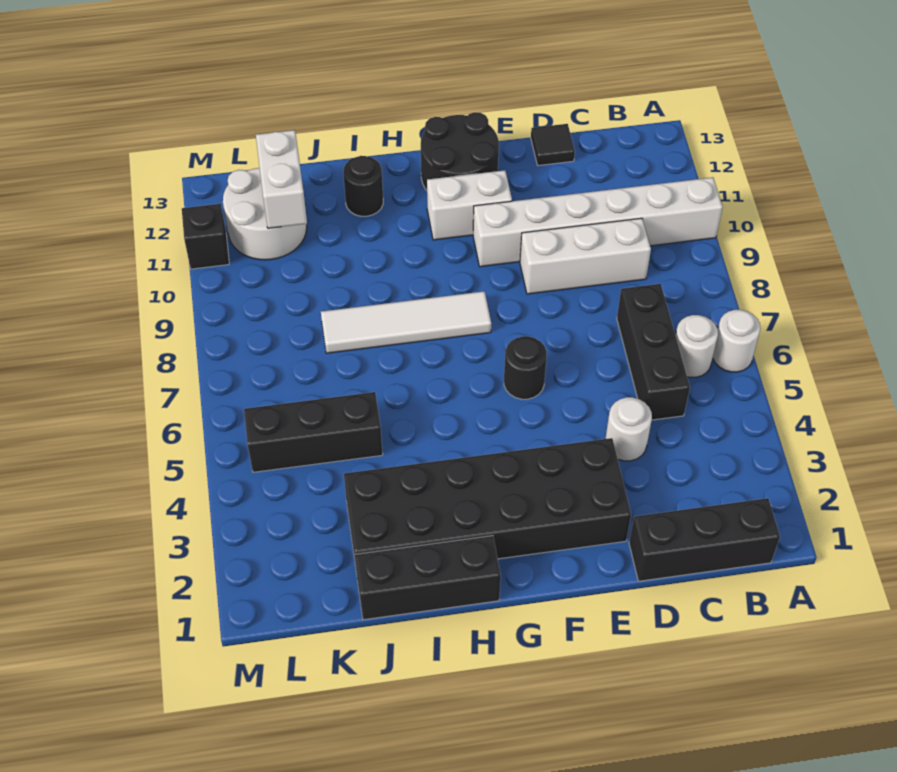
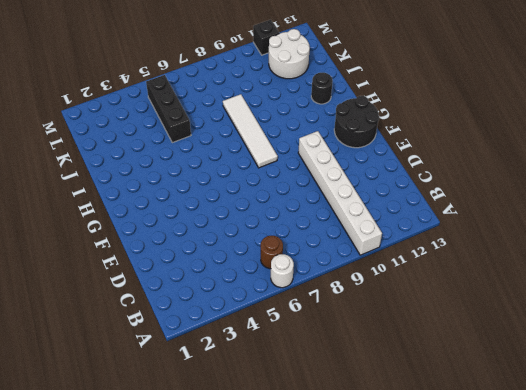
brown round brick B6 level 1 -> white round brick B6 level 1
none -> black brick B1:D1 level 1
none -> black brick C5:C7 level 1
none -> white brick C9:E9 level 1

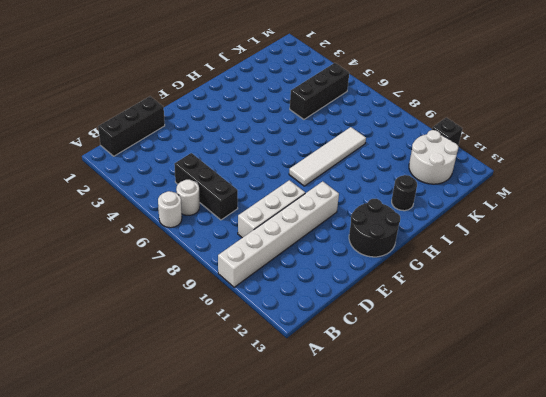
none -> white round brick D4 level 1
none -> black tile D13 level 1
none -> black brick E2:J3 level 1

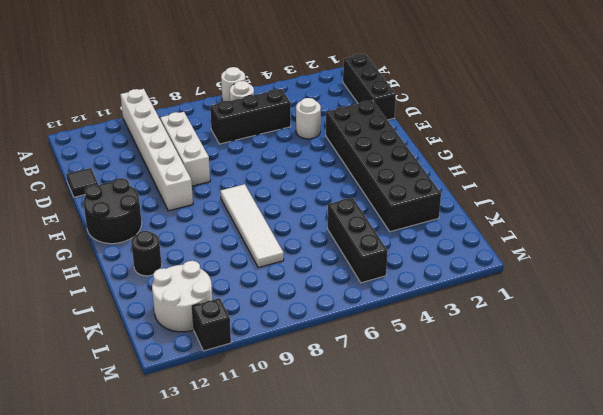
none -> black round brick F6 level 1
none -> white brick F11:G11 level 1
none -> black brick H1:J1 level 1

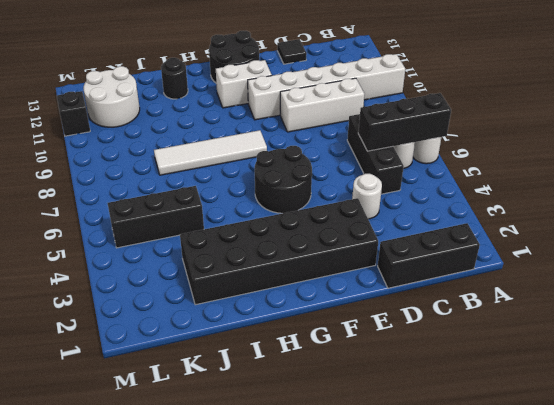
black brick A6:C6 level 2 -> black brick H1:J1 level 1
black round brick F5:G6 level 1 -> black round brick F6 level 1
none -> white brick K11:K12 level 2

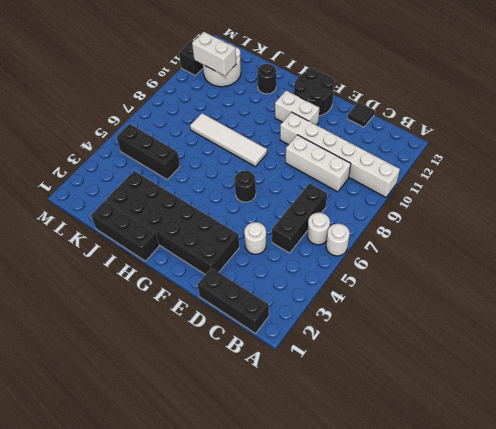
white brick K11:L11 level 2 -> white brick K11:K12 level 2

